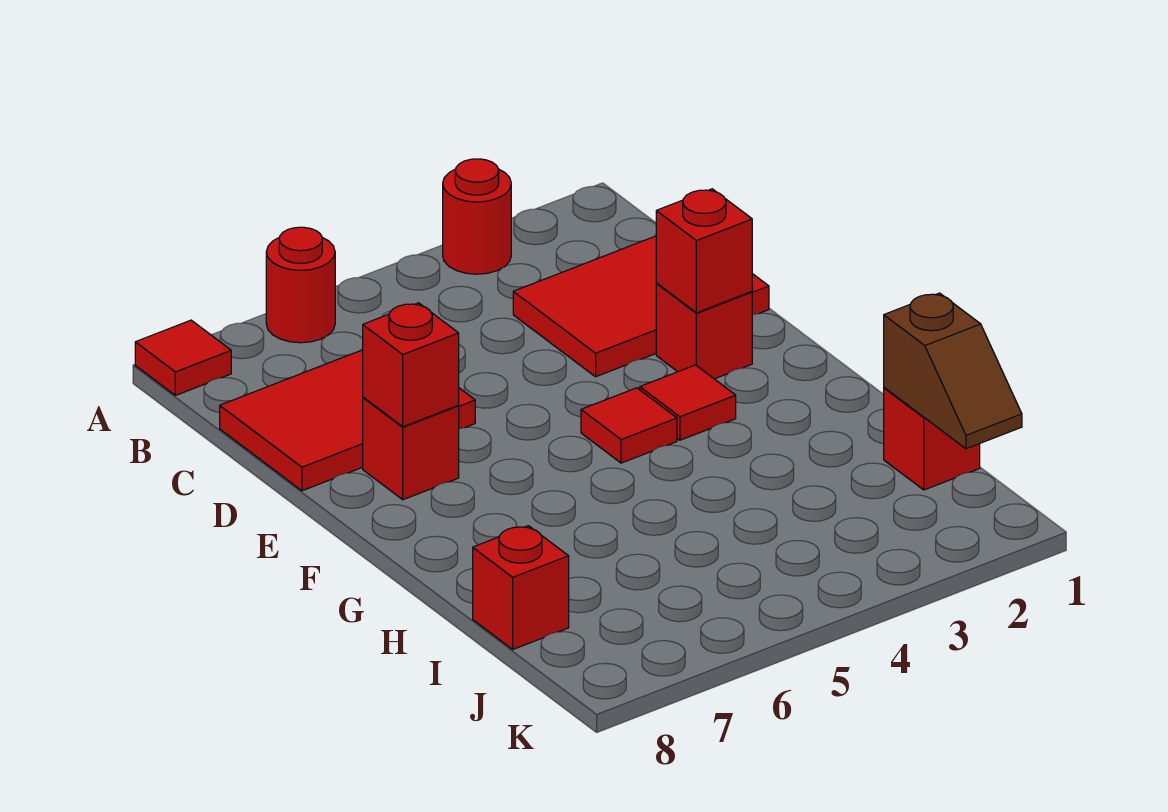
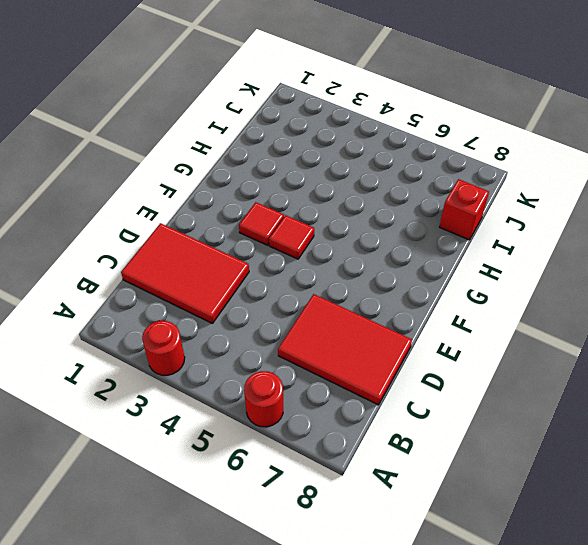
none -> red tile A8 level 1
none -> red brick E2 level 1
none -> red brick E7 level 1

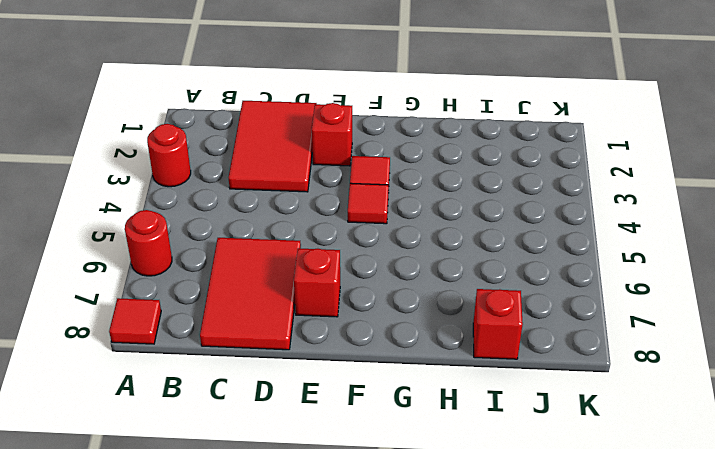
none -> red brick I1 level 1
none -> red brick E2 level 2
none -> red brick E7 level 2

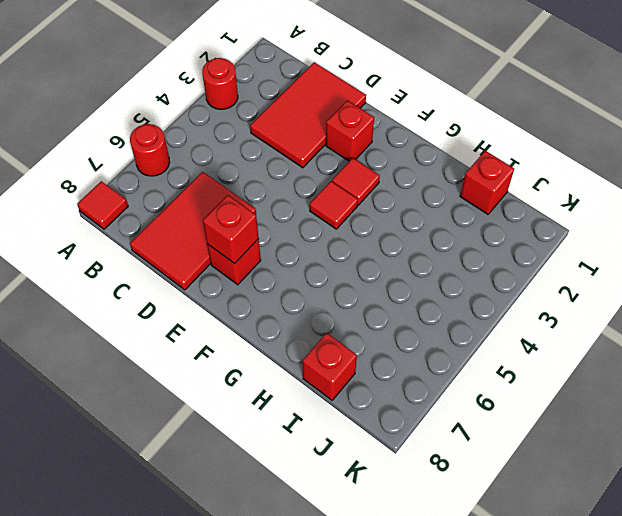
none -> red brick E2 level 2
none -> brown slope I1:J1 level 2 top I

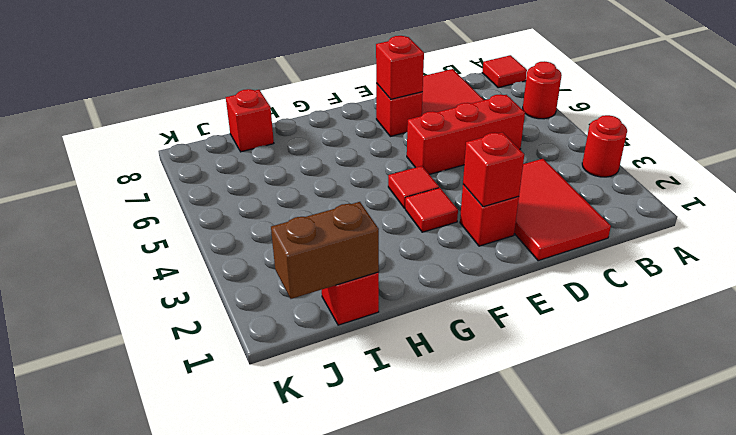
red brick C5:E5 level 1 -> none
brown brick I1:J1 level 2 -> brown slope I1:J1 level 2 top I

